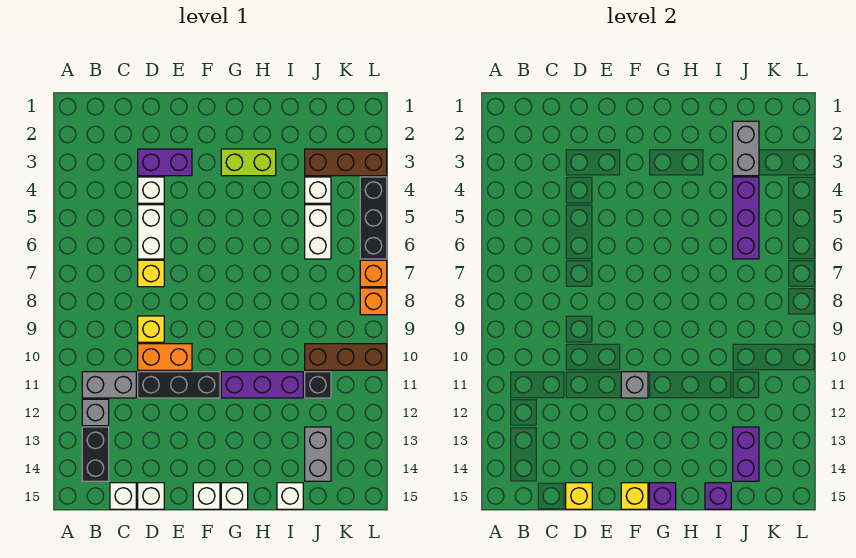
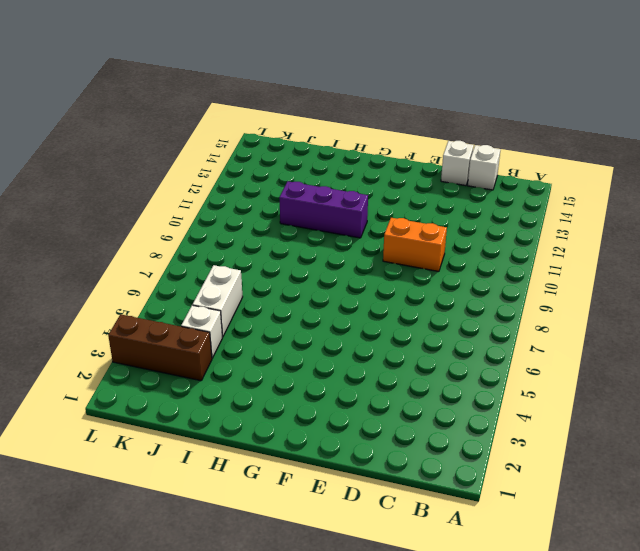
none -> grey brick B11:C11 level 1
none -> grey brick B12 level 1
none -> black brick B13:B14 level 1
none -> purple brick D3:E3 level 1

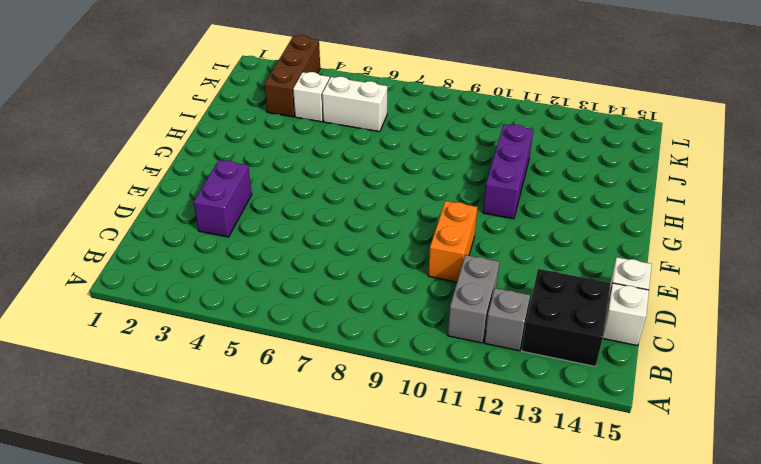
black brick B13:C14 level 1 -> black brick B13:B14 level 1
none -> white brick D4 level 1
none -> white brick D5:D6 level 1
none -> yellow brick D7 level 1
none -> yellow brick D9 level 1

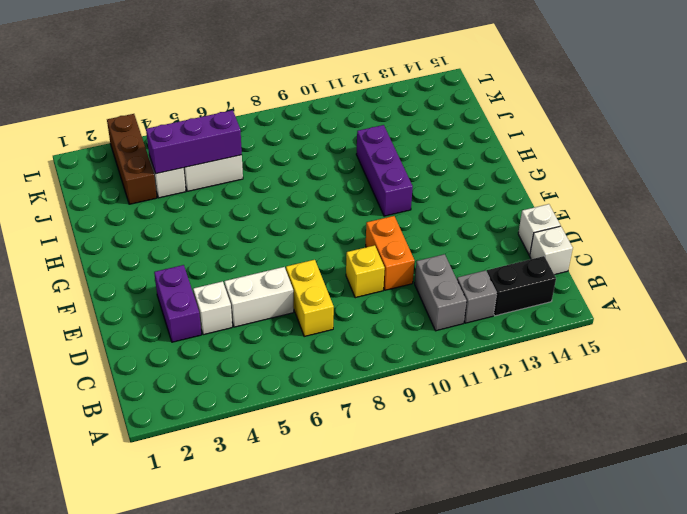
yellow brick C7:D7 level 1 -> yellow brick D7 level 1
none -> black brick D11:F11 level 1
none -> white brick F15 level 1
none -> lime brick G3:H3 level 1
none -> white brick G15 level 1

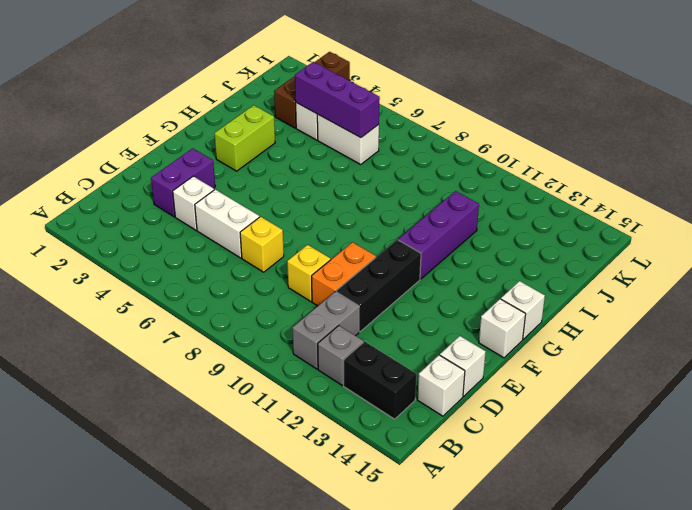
none -> white brick I15 level 1
none -> brown brick J10:L10 level 1
none -> black brick J11 level 1
none -> grey brick J13:J14 level 1

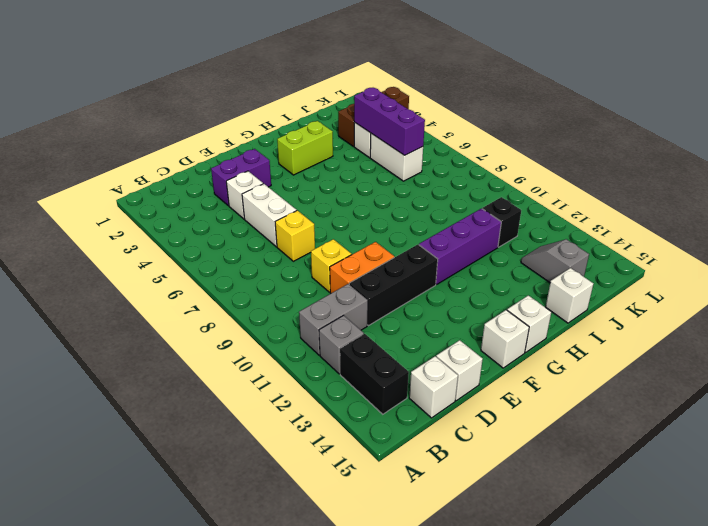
grey slope J13:J14 level 1 top 14 -> grey brick J13:J14 level 1
none -> brown brick J10:L10 level 1
none -> black brick L4:L6 level 1
none -> orange brick L7 level 1
none -> orange brick L8 level 1

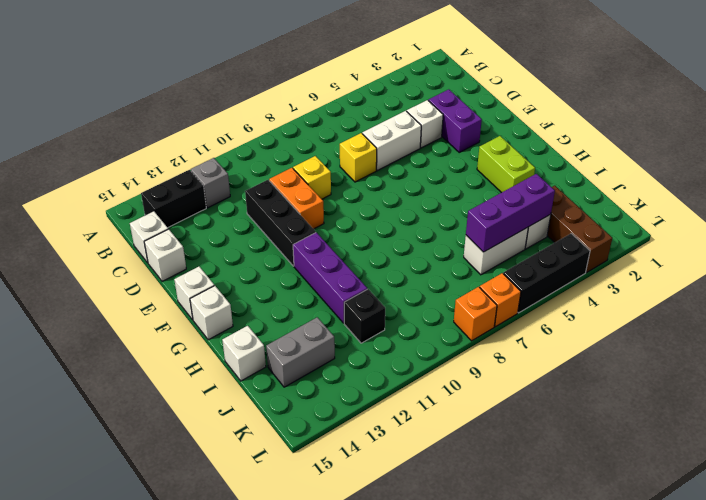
none -> grey brick B11:C11 level 1
none -> brown brick J10:L10 level 1
none -> yellow brick D15 level 2
none -> grey brick F11 level 2

